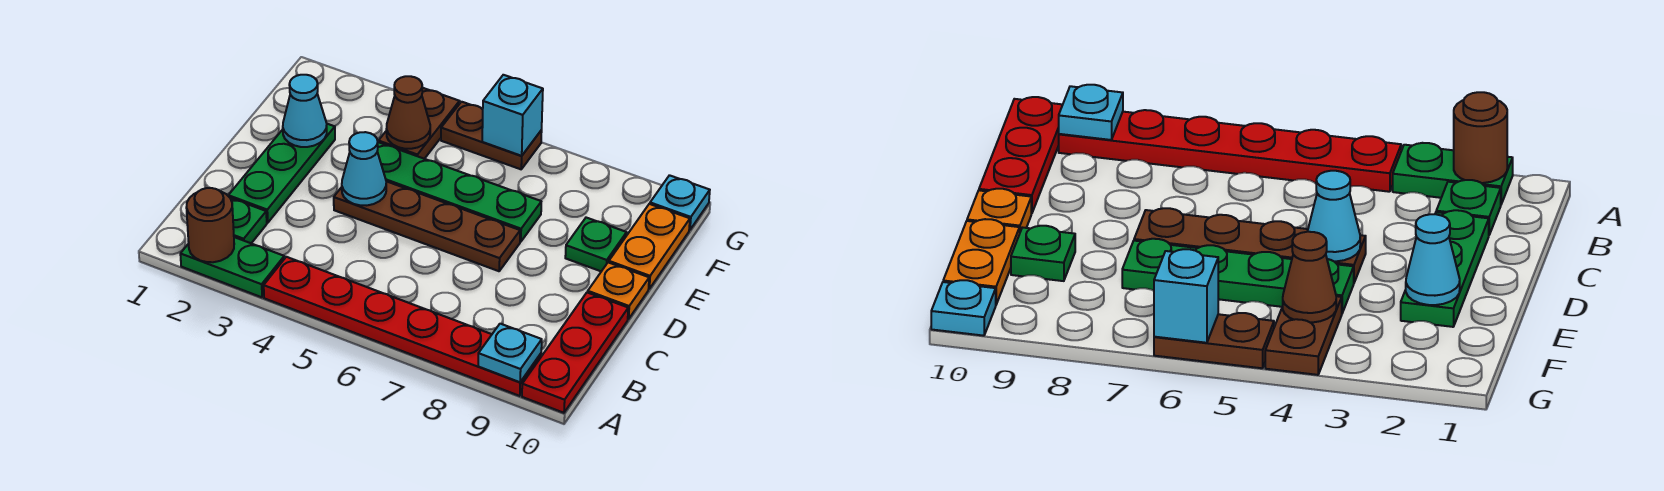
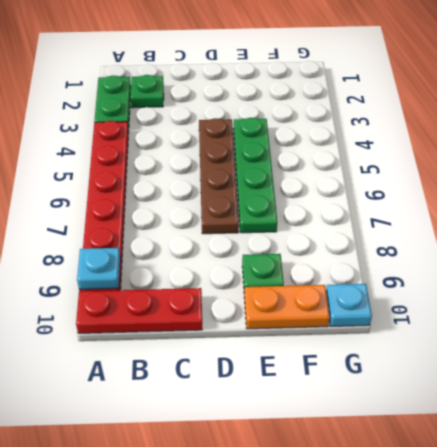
none -> green plate C2:E2 level 1
none -> orange plate D10 level 1
none -> brown plate F4:G4 level 1

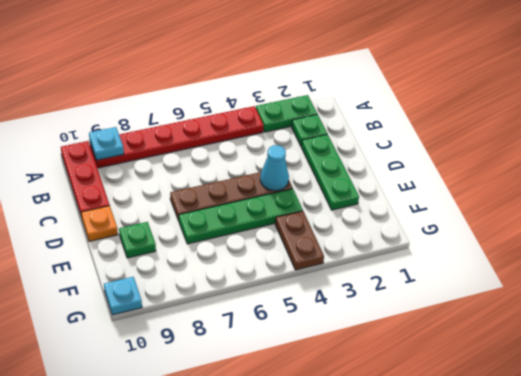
none -> orange plate E10:F10 level 1
none -> brown plate G5:G6 level 1
none -> brown round brick A2 level 2

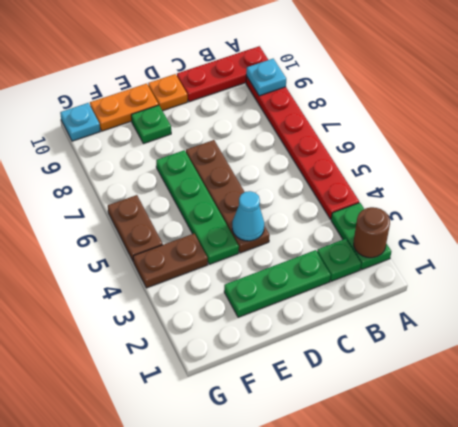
none -> cyan cone E2 level 2
none -> brown cone F4 level 2
none -> cyan brick G6 level 2

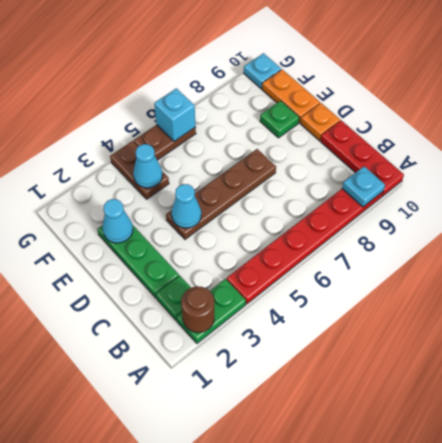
cyan cone F4 level 2 -> brown cone F4 level 2
none -> green plate E4:E7 level 1

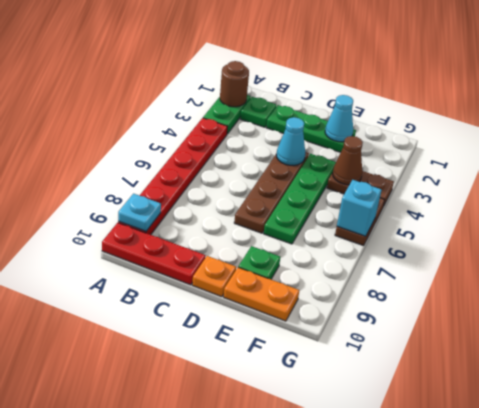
none -> cyan plate G10 level 1

